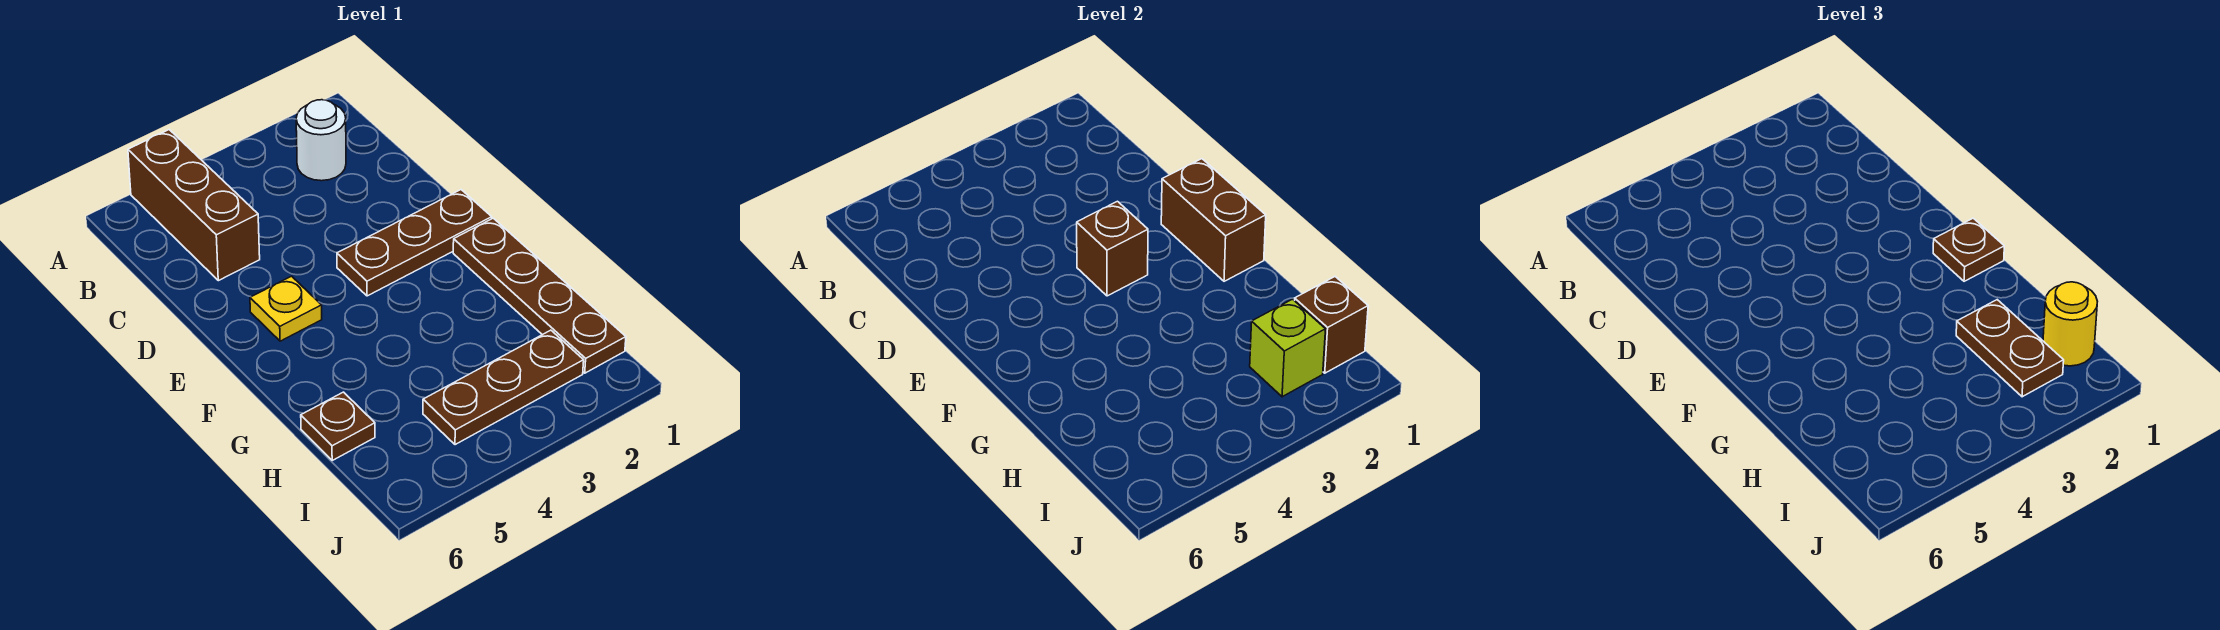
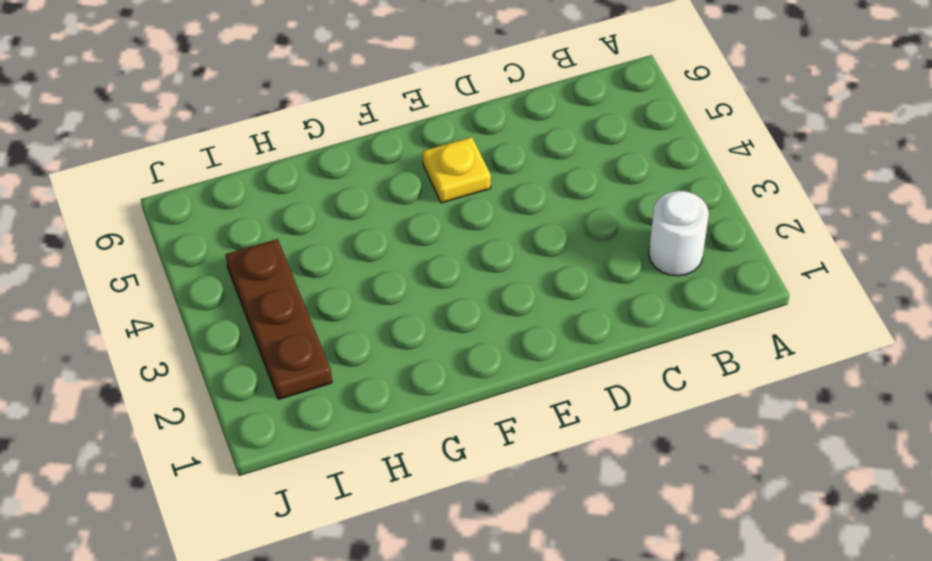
none -> brown brick A5:C5 level 1
none -> brown plate E1:E3 level 1
none -> brown plate F1:I1 level 1

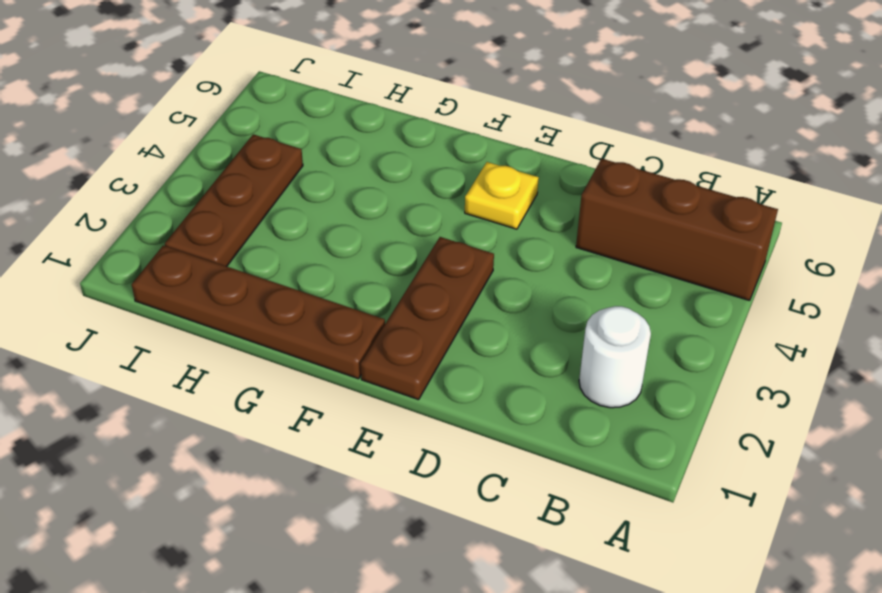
none -> brown plate H6 level 1
none -> brown brick E1:F1 level 2
none -> brown brick E3 level 2

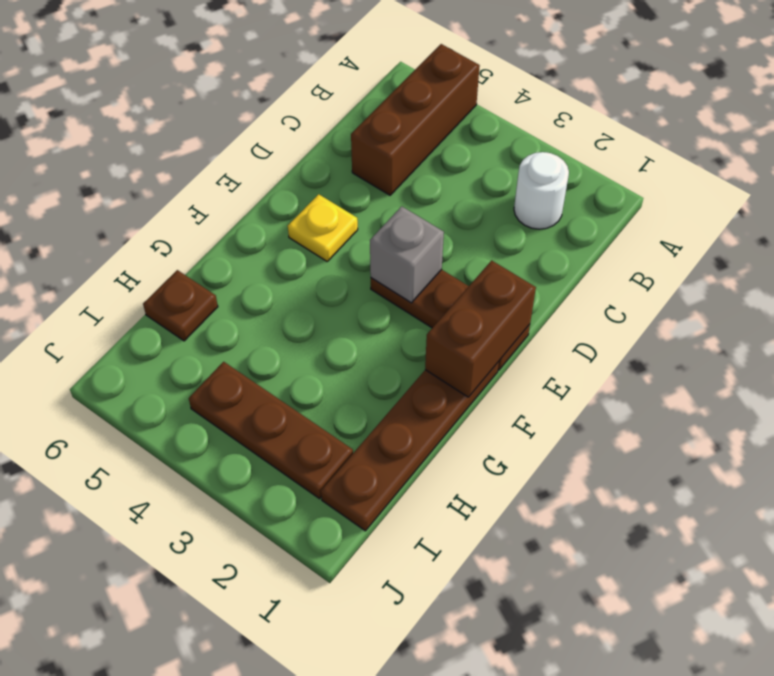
grey brick E3 level 2 -> brown brick E3 level 2
none -> brown brick I1 level 2
none -> lime brick I2 level 2
none -> brown plate F1 level 3

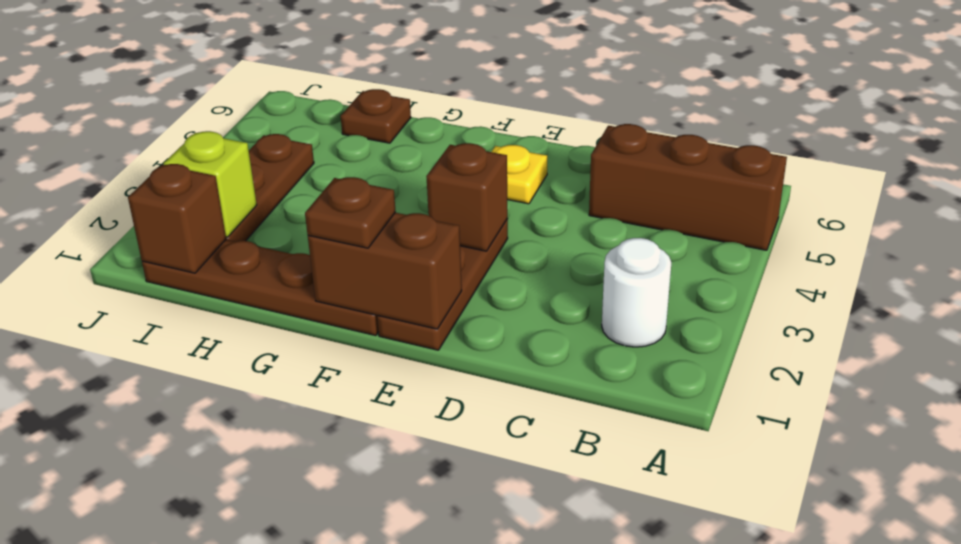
none -> brown plate H2:I2 level 3
none -> yellow round brick I1 level 3

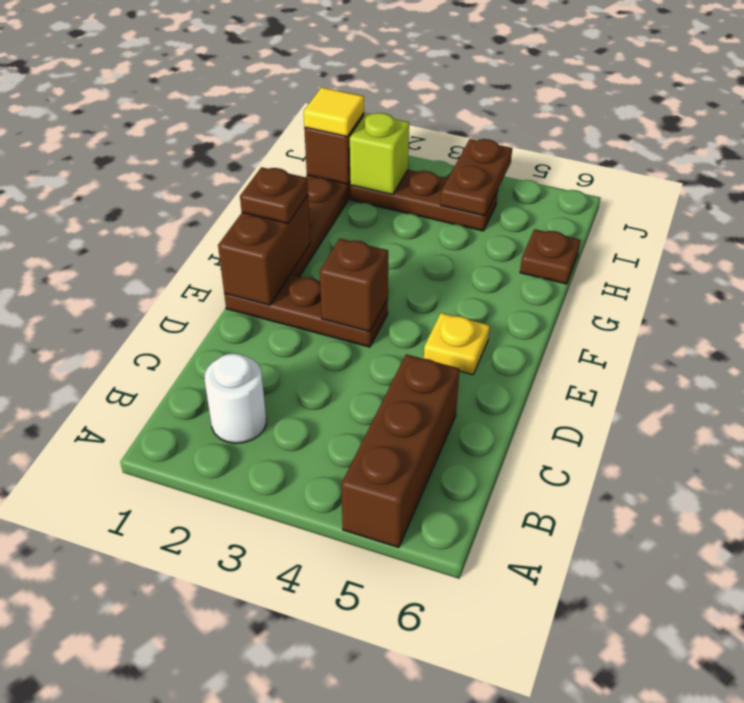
yellow tile I1 level 3 -> yellow round brick I1 level 3
brown plate I4:J4 level 2 -> brown plate H2:I2 level 3

